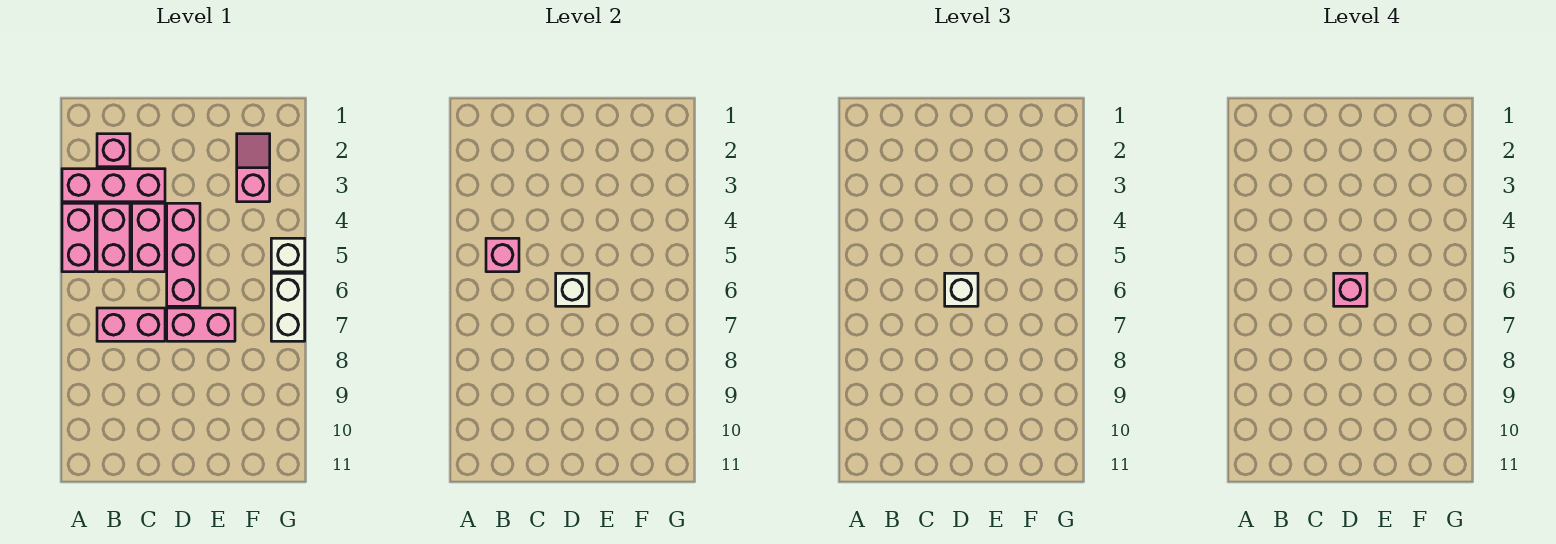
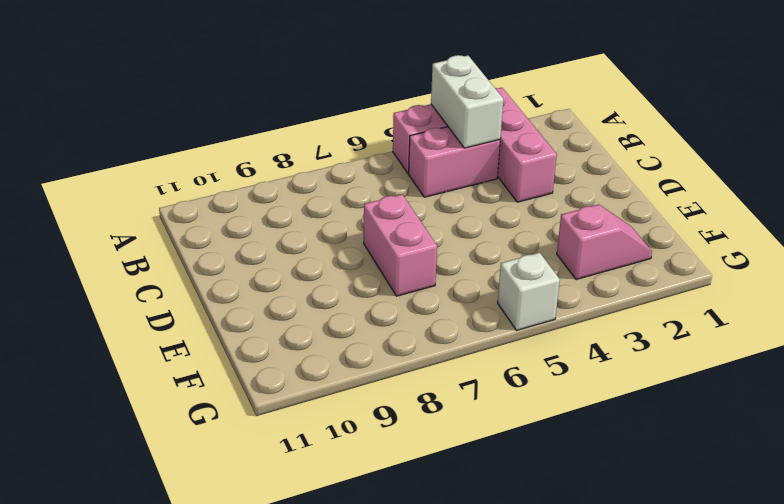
white brick A4:B4 level 2 -> white brick G6:G7 level 1
none -> pink brick B2 level 1
none -> pink brick B7:C7 level 1
none -> pink brick C4:C5 level 1

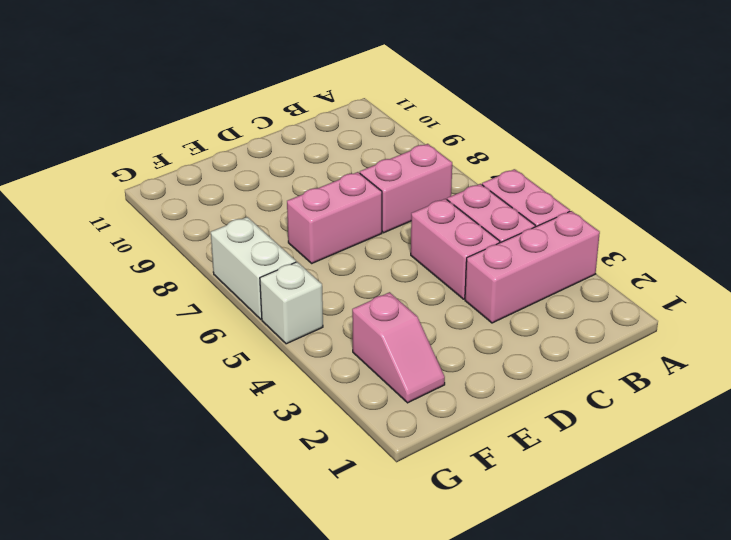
none -> pink brick B2 level 1
none -> pink brick D4:D6 level 1
none -> pink brick B5 level 2

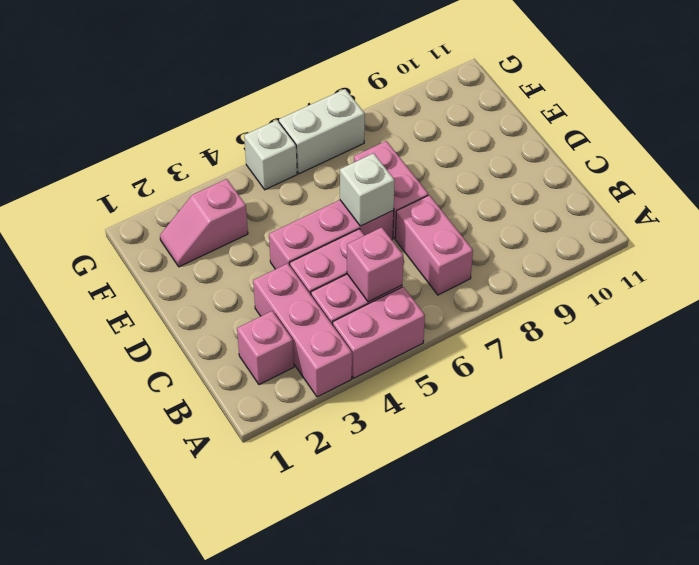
none -> white brick D6 level 3
none -> pink brick D6 level 4

